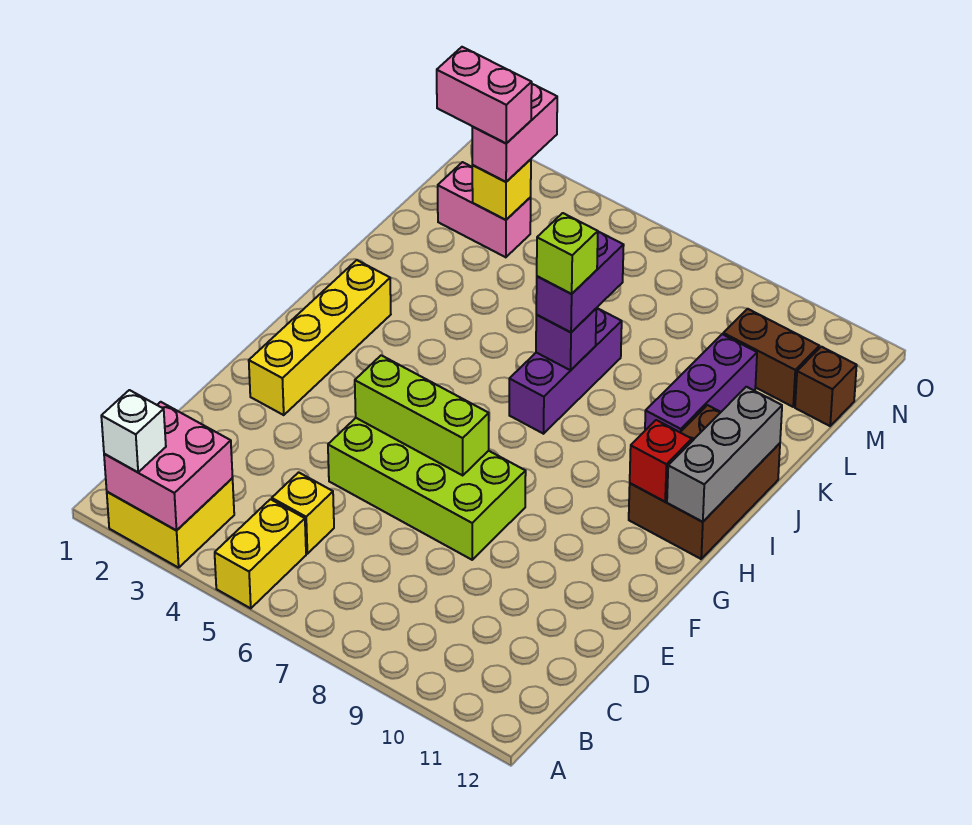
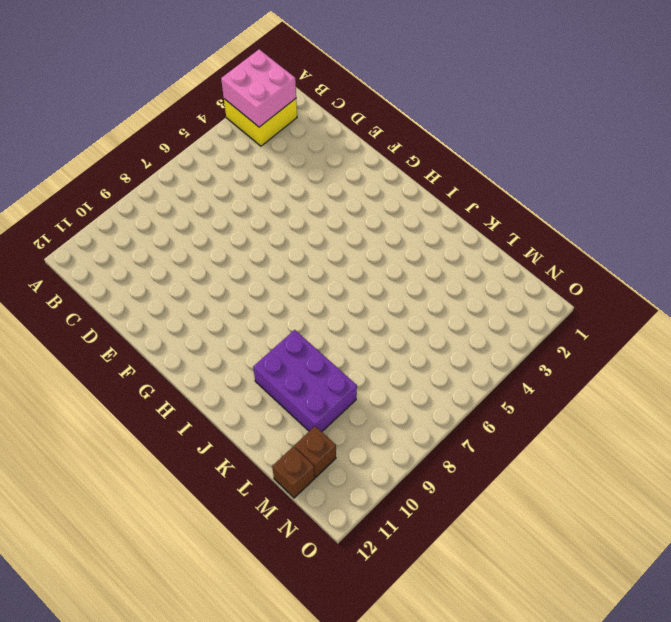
purple brick J9:L10 level 1 -> purple brick J10:L10 level 1
brown brick M11 level 1 -> brown brick M10:M11 level 1
none -> yellow brick A5:B5 level 1
none -> yellow brick C5 level 1
none -> lime brick E5:F8 level 1

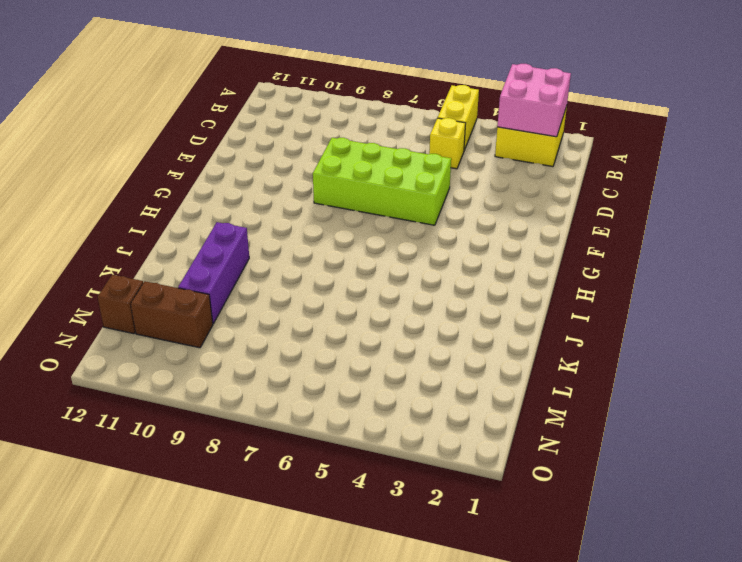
none -> yellow brick F2:I2 level 1
none -> brown brick H11:J12 level 1
none -> purple brick I7:K7 level 1

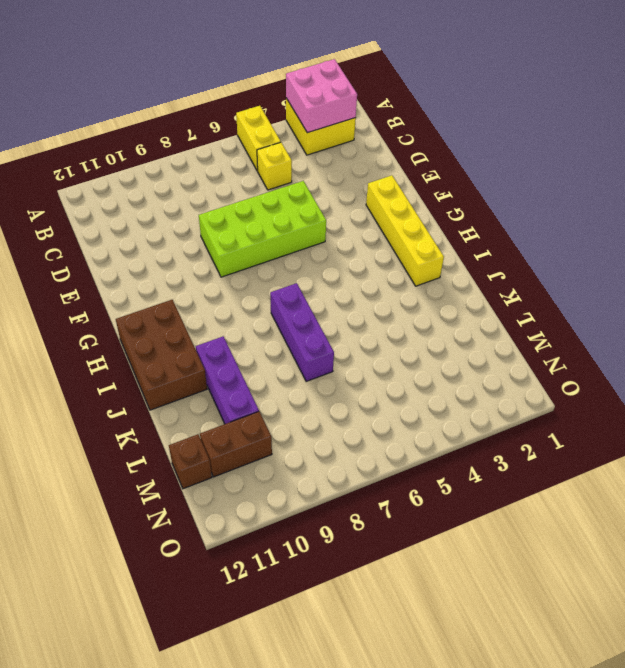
none -> pink brick M2:M3 level 1
none -> lime brick F5:F7 level 2
none -> red brick H11 level 2

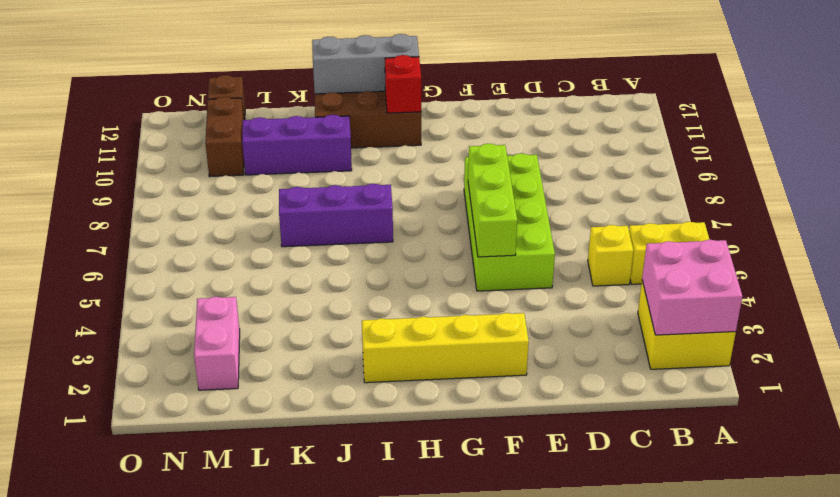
none -> purple brick J7 level 2
none -> yellow brick M3 level 2
none -> white brick A2 level 3

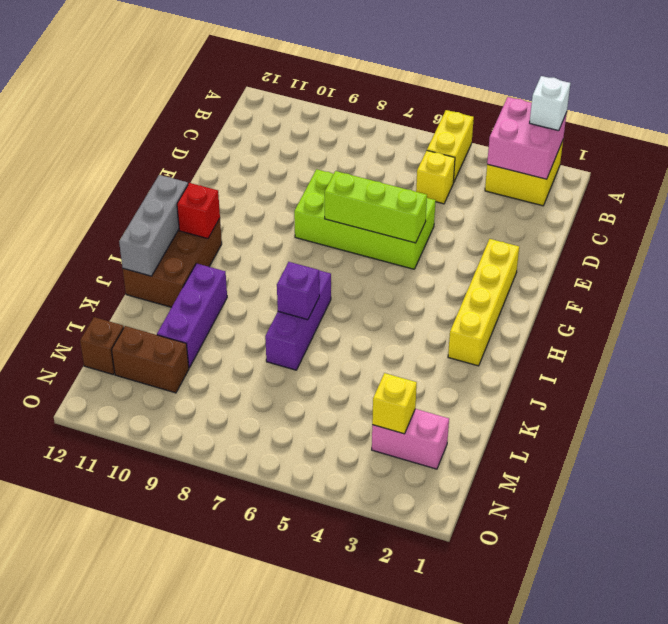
none -> purple brick J7:K7 level 3
none -> pink brick M3:N3 level 3
none -> lime brick J7 level 4

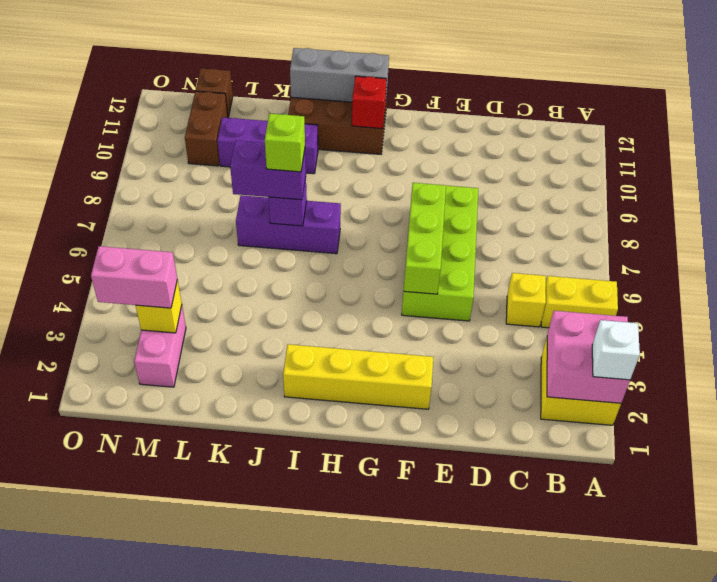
none -> pink brick M2:M3 level 4

